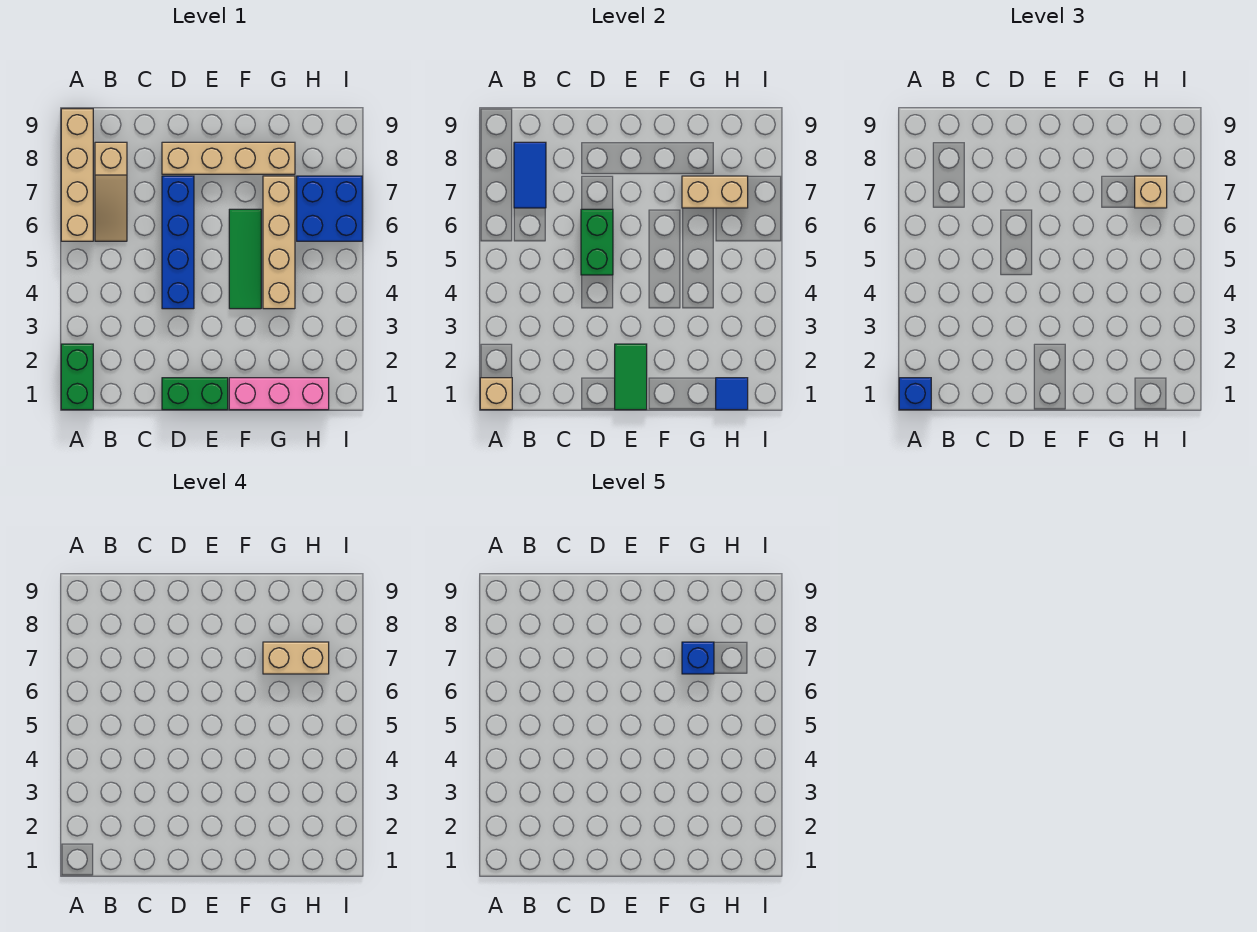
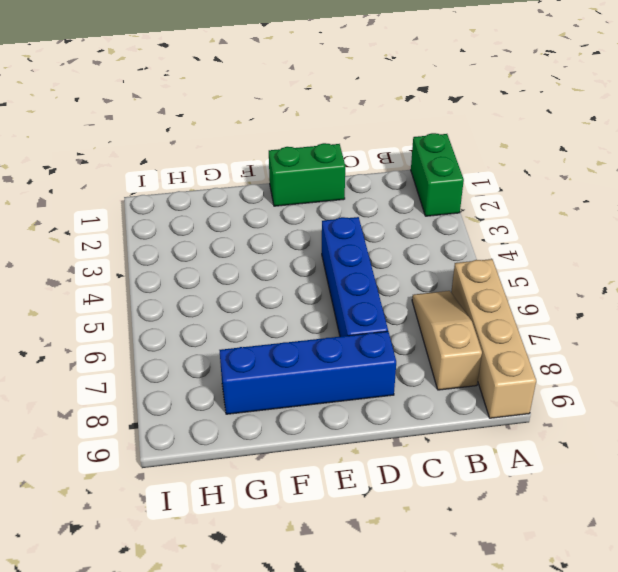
blue brick D8:G8 level 1 -> tan brick D8:G8 level 1
none -> pink brick F1:H1 level 1
none -> green tile F4:F6 level 1
none -> tan brick G4:G7 level 1

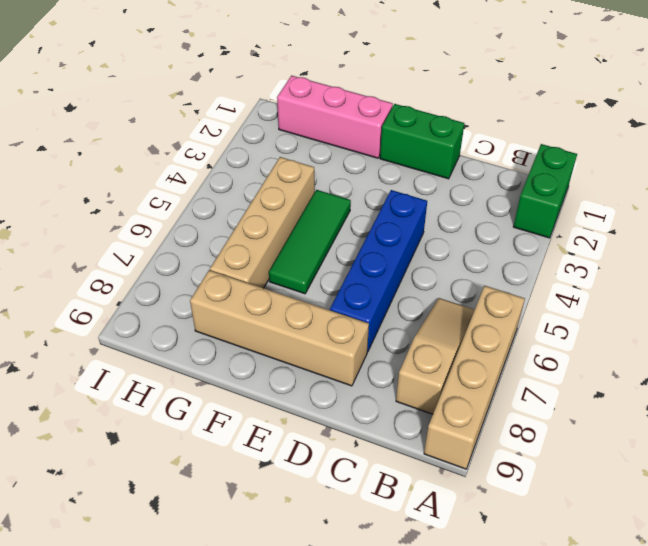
none -> blue brick H6:I7 level 1
none -> tan brick A1 level 2
none -> blue tile B7:B8 level 2

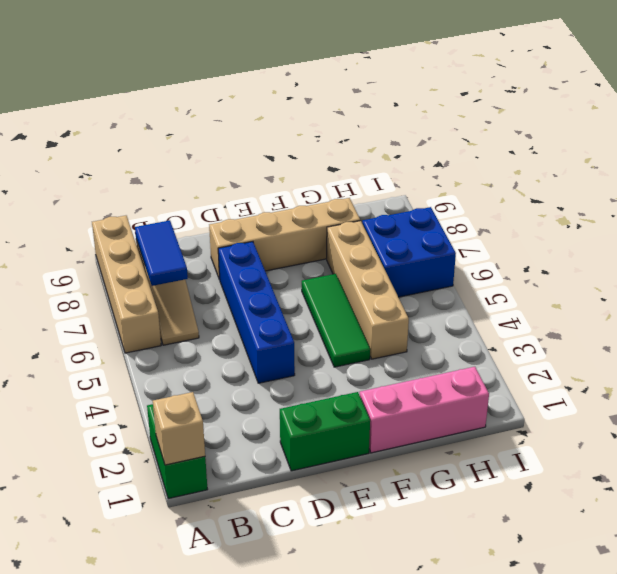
none -> green brick D5:D6 level 2
none -> green tile E1:E2 level 2
none -> tan brick G7:H7 level 2

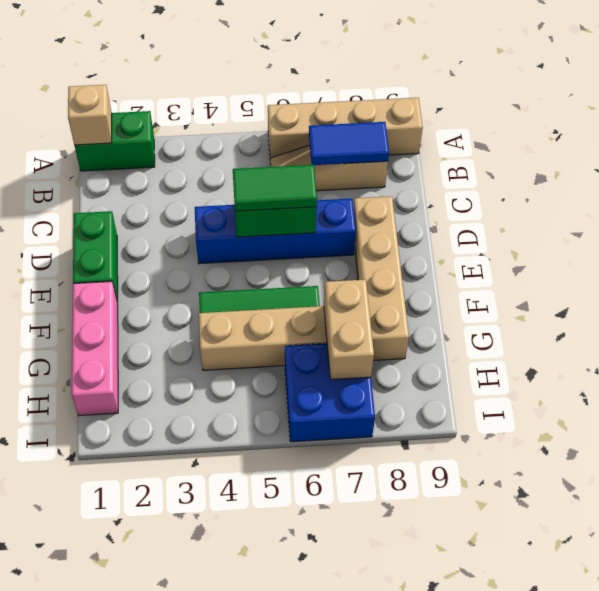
green tile D5:D6 level 3 -> green tile E1:E2 level 2
none -> blue tile H1 level 2
none -> blue brick A1 level 3
none -> tan brick H7 level 3

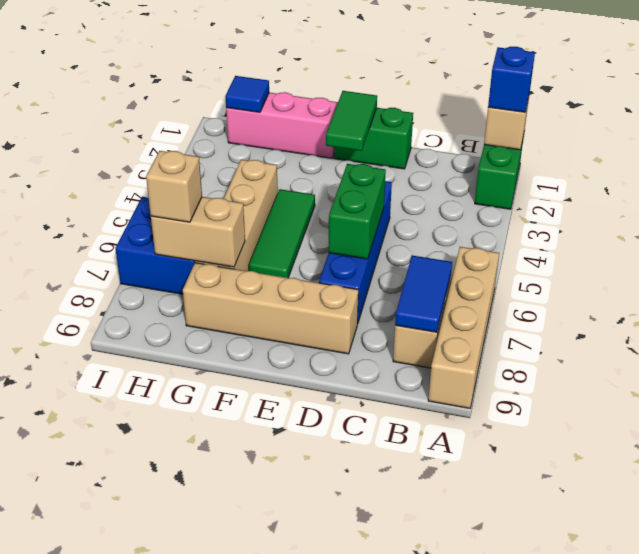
none -> tan brick G7:H7 level 4
none -> blue brick G7 level 5

